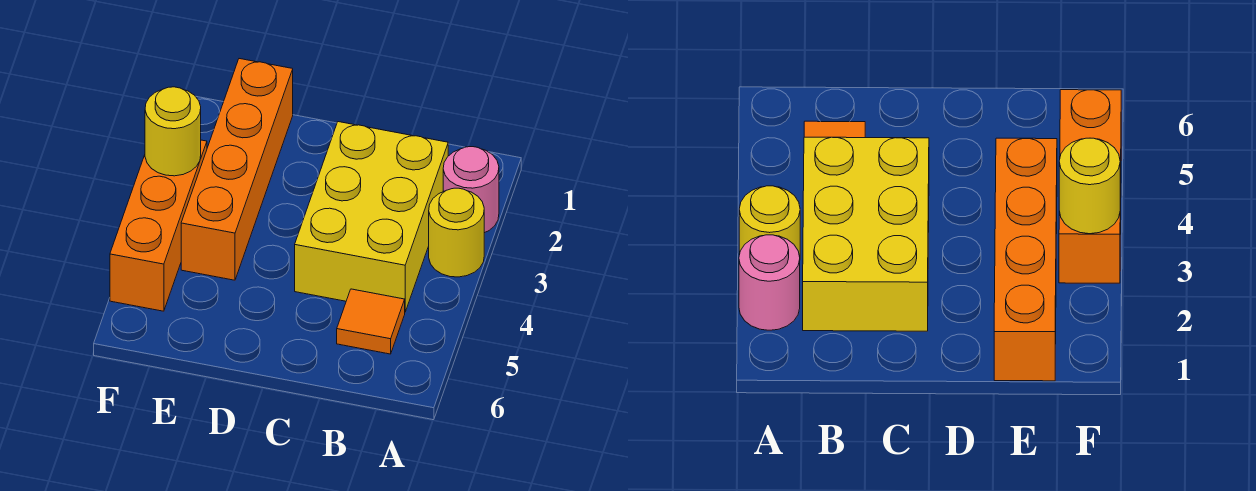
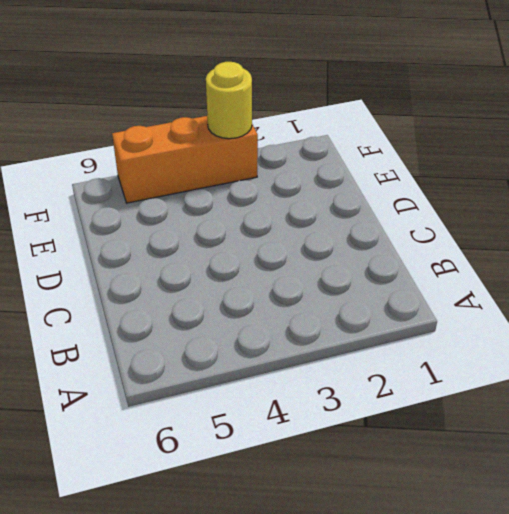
none -> pink round brick A2 level 1
none -> yellow round brick A3 level 1

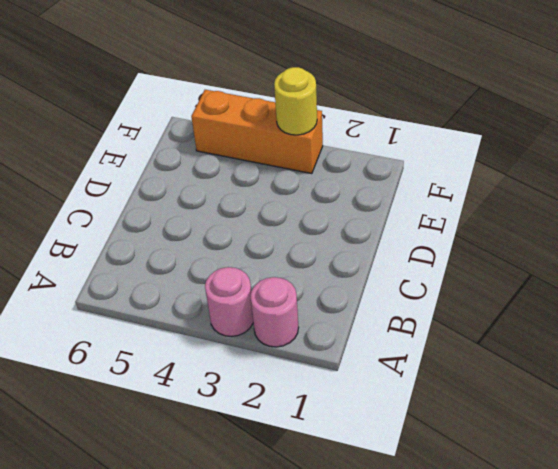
pink round brick A3 level 1 -> yellow round brick A3 level 1
none -> yellow brick B2:C4 level 1
none -> orange tile B5 level 1

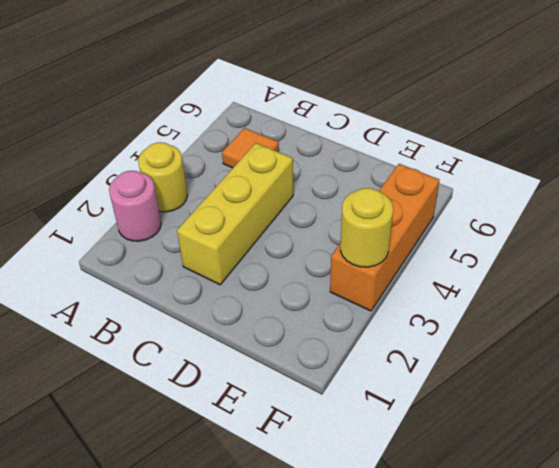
yellow brick C2:C4 level 1 -> yellow brick B2:C4 level 1
none -> orange brick E1:E4 level 1

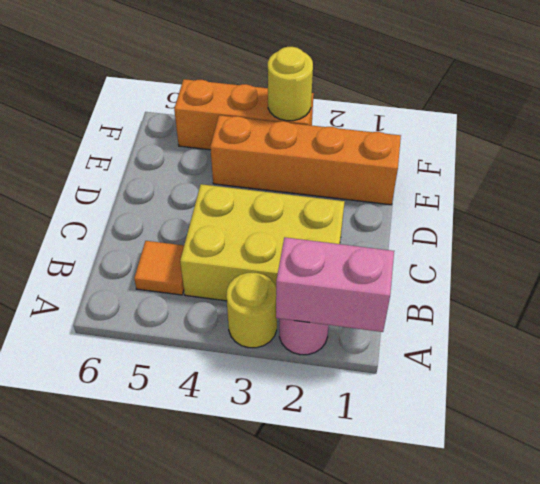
pink brick A1:A2 level 2 -> none

